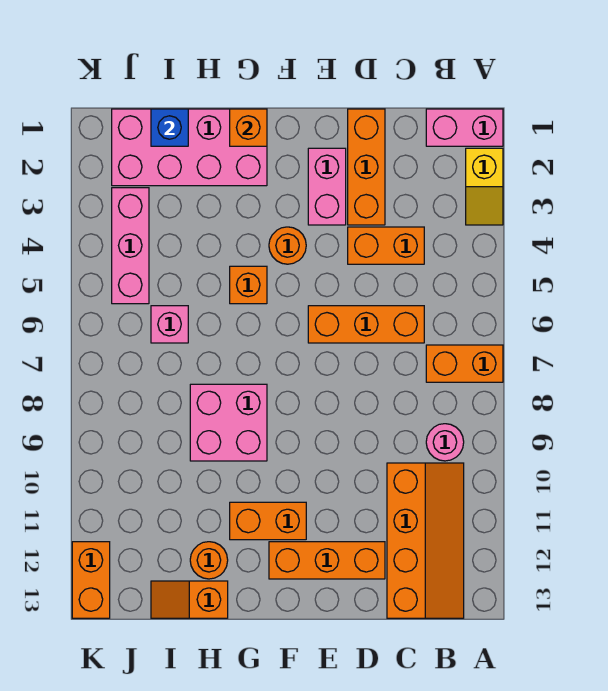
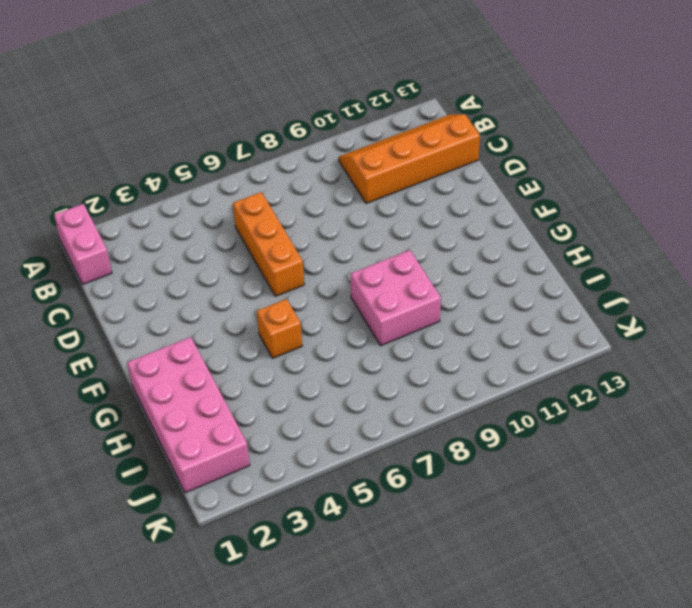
none -> yellow slope A2:A3 level 1 top 2
none -> orange brick A7:B7 level 1
none -> pink round brick B9 level 1

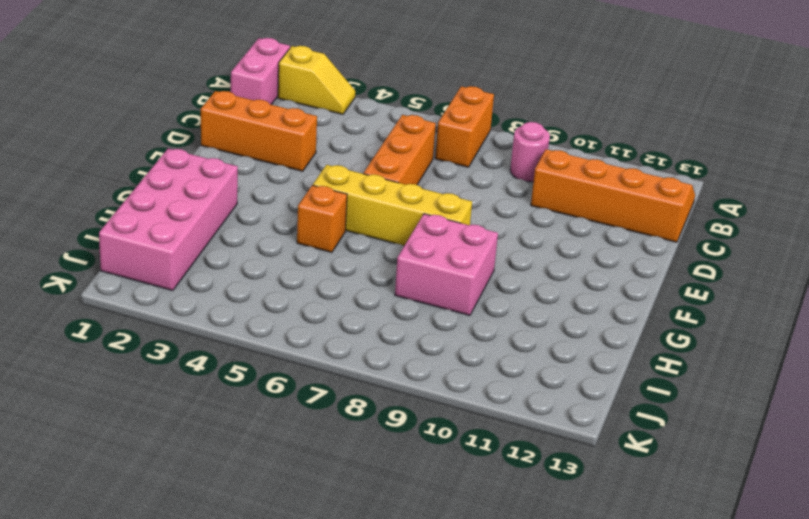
yellow brick F5:F8 level 1 -> none
none -> orange brick C4:D4 level 1
none -> orange brick D12:F12 level 1
none -> pink brick E2:E3 level 1

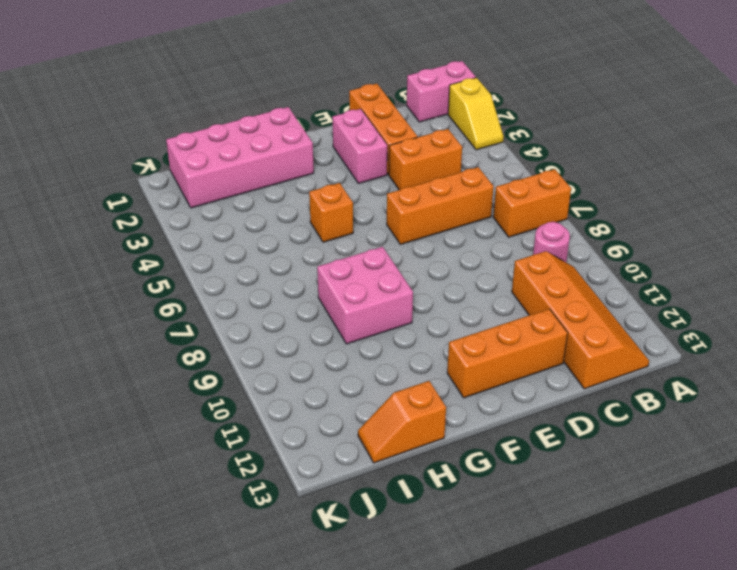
none -> orange round brick F4 level 1
none -> orange brick F11:G11 level 1
none -> orange round brick H12 level 1

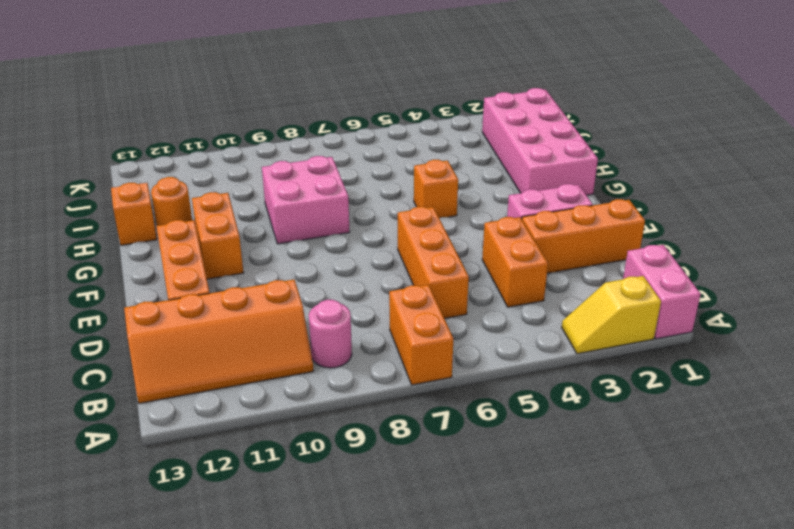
none -> orange round brick F4 level 1
none -> pink brick I6 level 1
none -> pink brick J3:J5 level 1

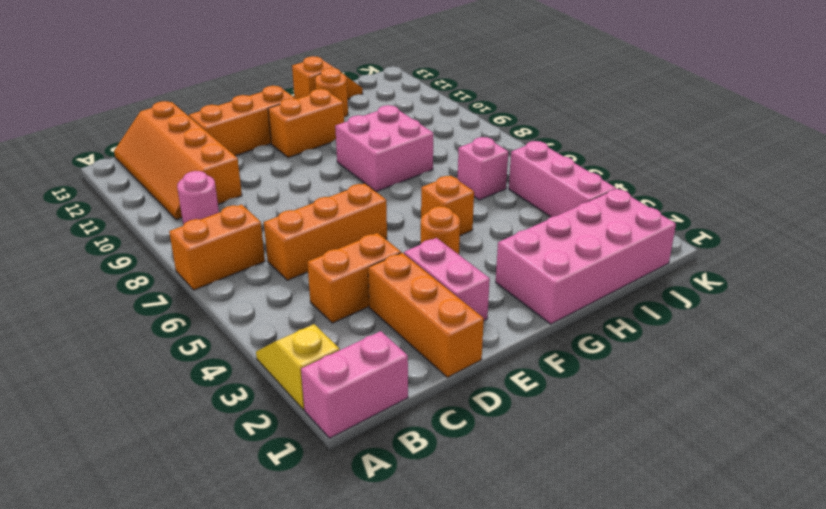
none -> orange brick K12:K13 level 1
none -> orange brick G1 level 2
none -> blue brick I1 level 2

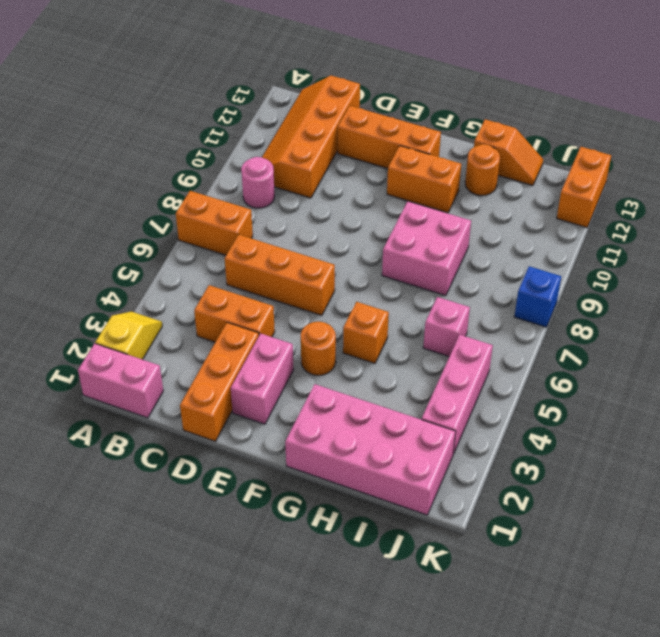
blue brick K8 level 1 -> blue brick I1 level 2
none -> orange brick G1 level 2

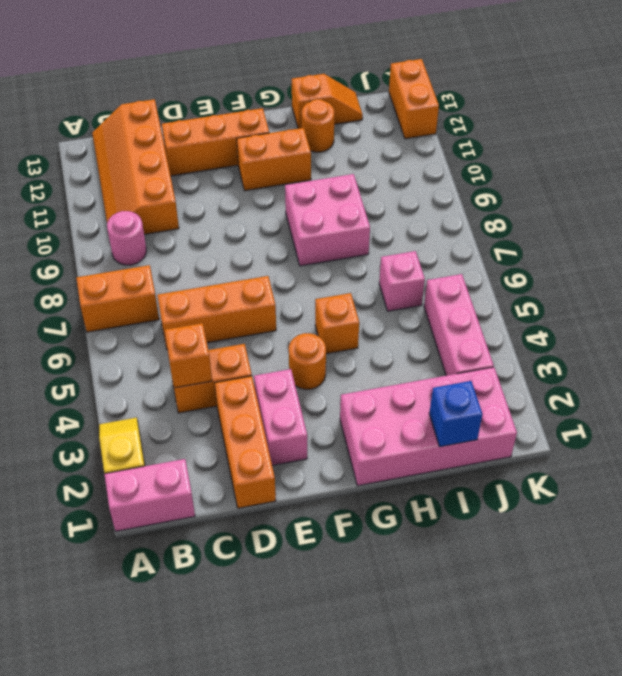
orange brick C4 level 2 -> orange brick G1 level 2

